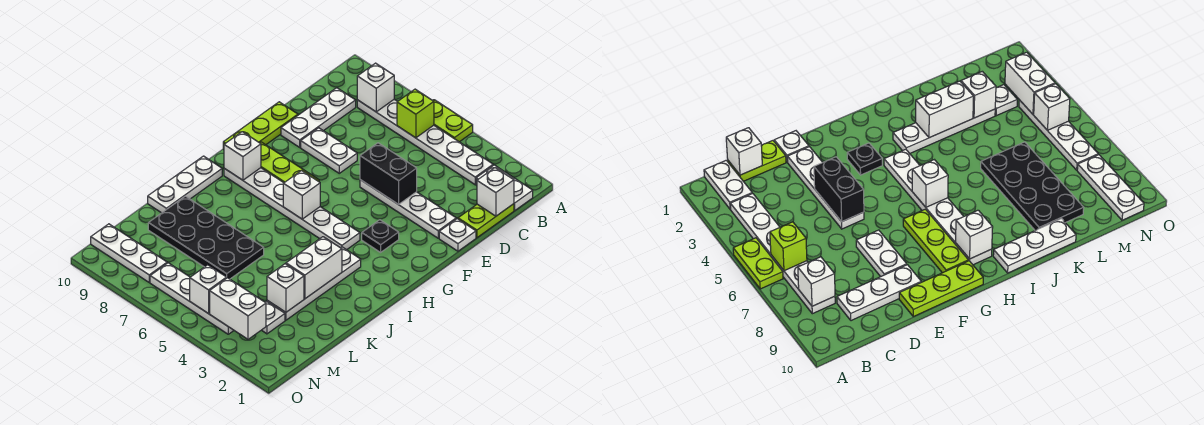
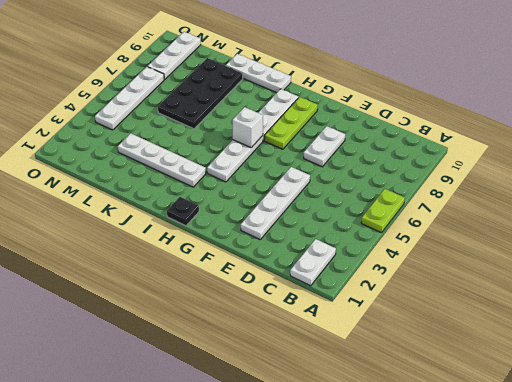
black plate H1 level 1 -> black plate G3 level 1
none -> white plate B3:B8 level 1
none -> lime plate C1:D1 level 1
none -> white plate C9:E9 level 1

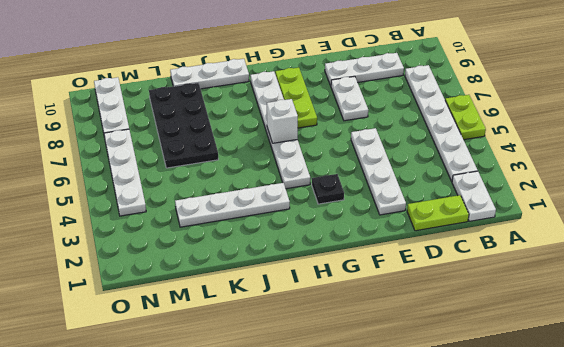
none -> white plate E1 level 1
none -> lime plate E10:G10 level 1
none -> white plate M3 level 1

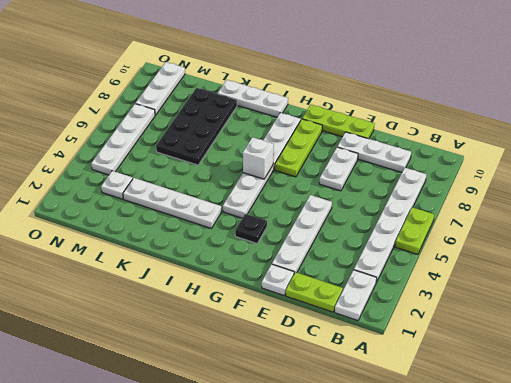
none -> lime brick B6 level 2
none -> white brick B8 level 2
none -> white brick C1 level 2

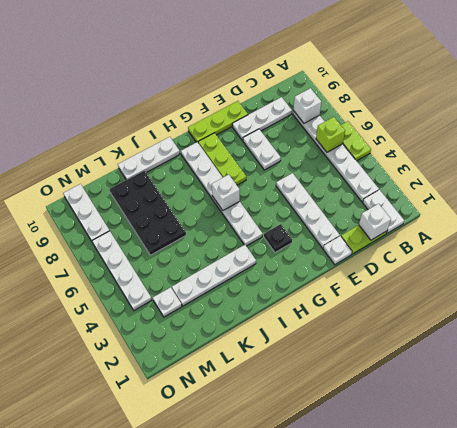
none -> black brick E4:E5 level 2
none -> white brick H9 level 2
none -> white brick J3:K3 level 2

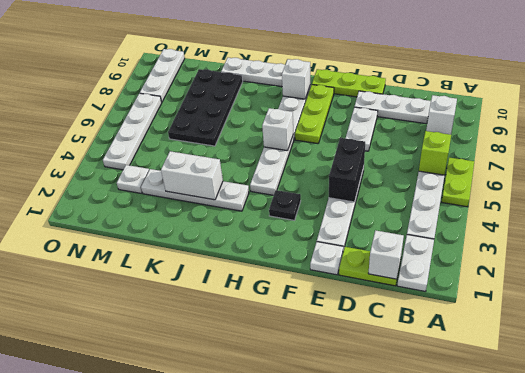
none -> white brick L3 level 2
none -> white brick N3:N4 level 2
none -> white brick N5 level 2

